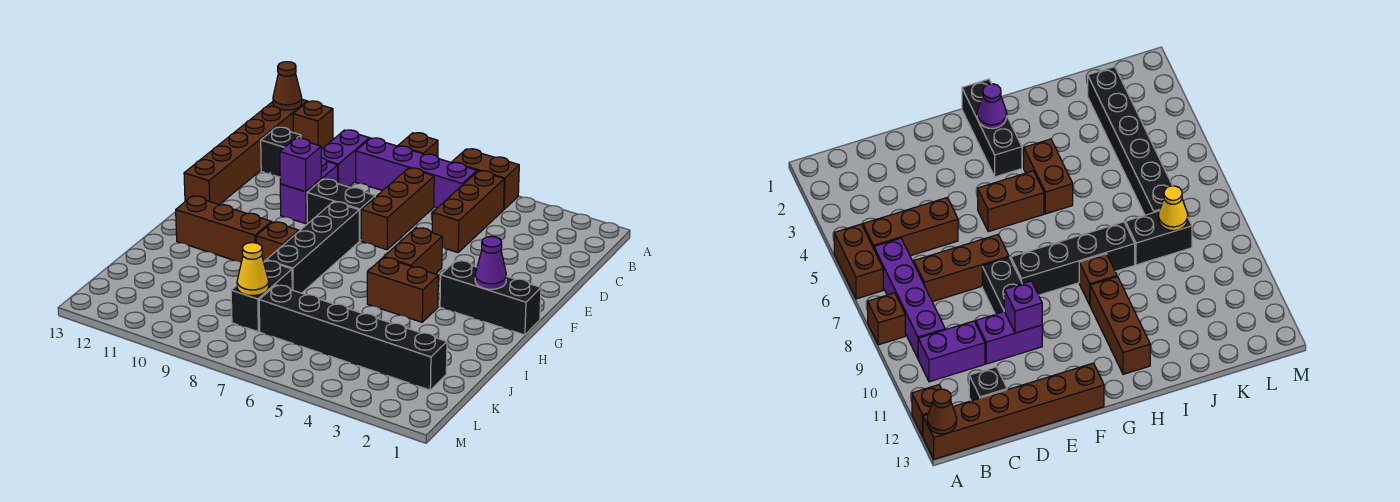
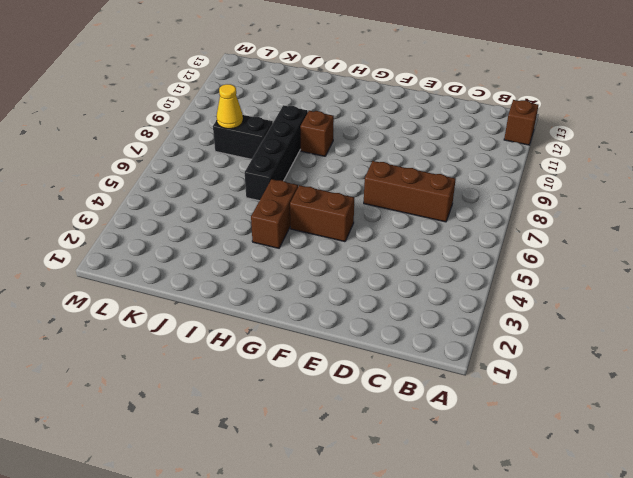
black brick I6:I9 level 1 -> black brick F8:I8 level 1
none -> brown brick A5:A6 level 1
none -> brown brick A8 level 1
none -> brown brick A13:F13 level 1

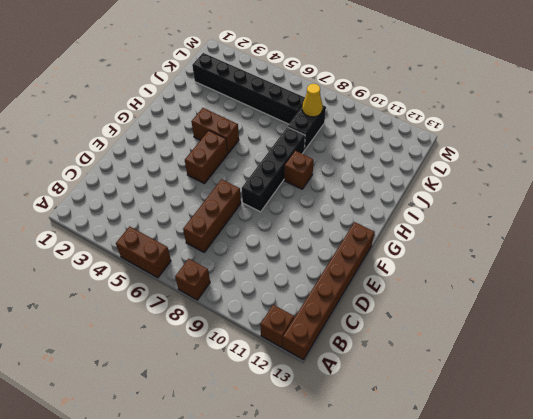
none -> brown brick B5:D5 level 1
none -> purple brick B6:B9 level 1
none -> purple brick B10:C10 level 1

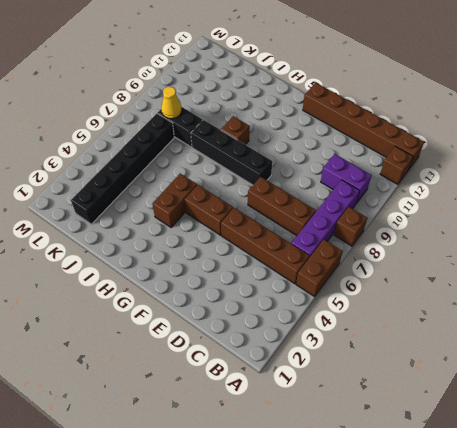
brown brick B5:E5 level 1 -> brown brick B5:D5 level 1
none -> black brick C12 level 1
none -> purple brick D10:E10 level 1
none -> black brick E8:E9 level 1

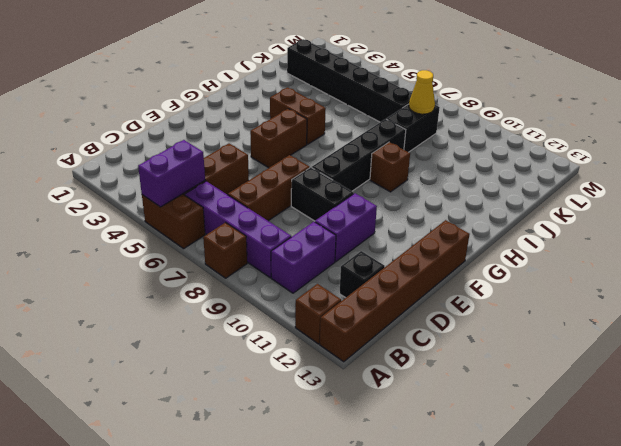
purple brick A5:B5 level 2 -> none
none -> black brick G1:G3 level 1
none -> brown brick H10:H12 level 1
none -> brown cone A13 level 2

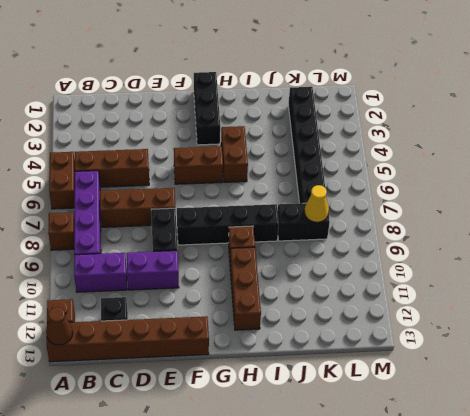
none -> purple brick E10 level 2
none -> purple cone G2 level 2

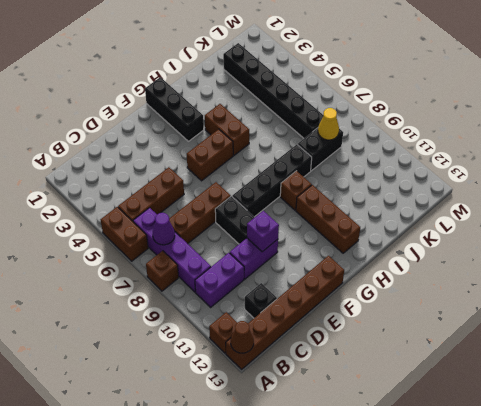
purple cone B7 level 2 -> purple cone G2 level 2

